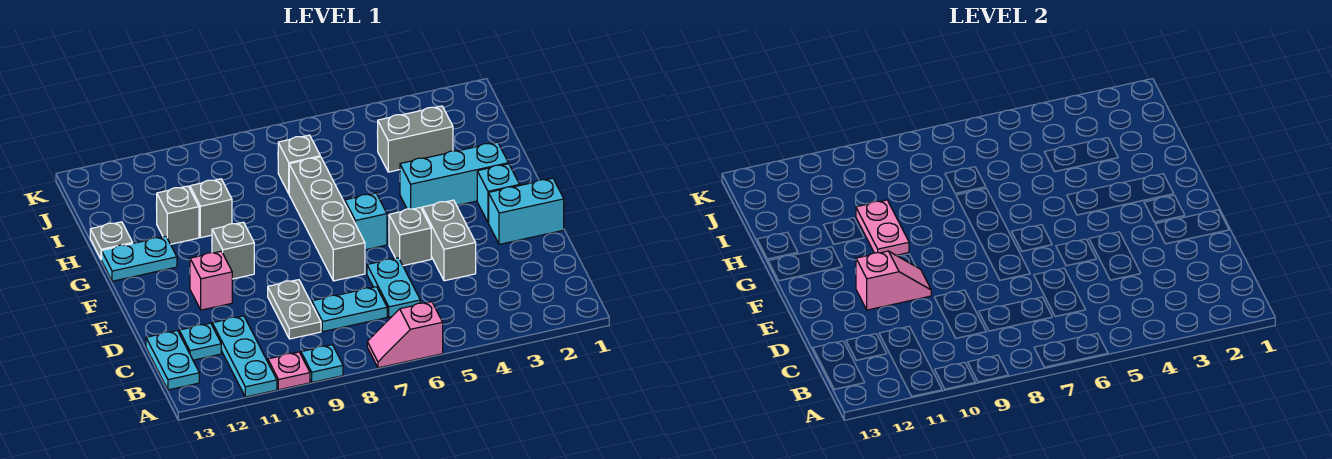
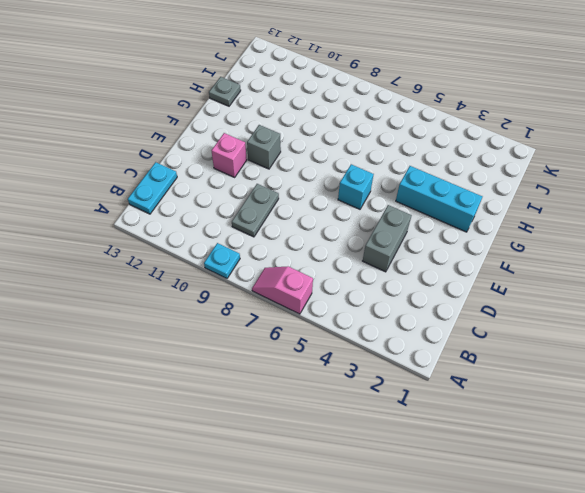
none -> pink plate A10 level 1
none -> cyan plate A11:C11 level 1
none -> cyan plate C6:D6 level 1

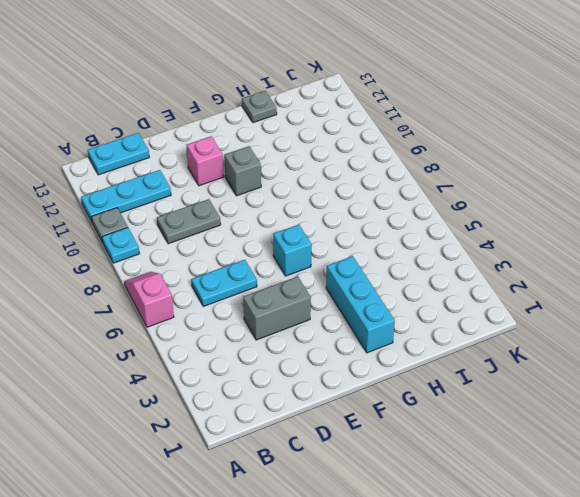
grey plate A10 level 1 -> pink plate A10 level 1
none -> cyan plate C7:C8 level 1
none -> cyan plate C12 level 1
none -> cyan brick E1:E2 level 1

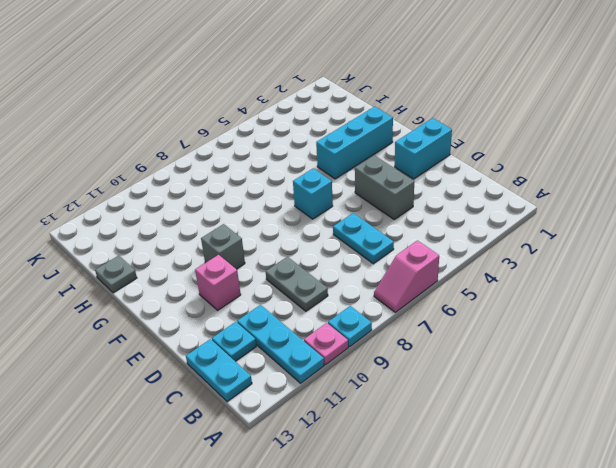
none -> cyan plate C7:C8 level 1
none -> grey brick E5 level 1
none -> grey brick E7:H7 level 1

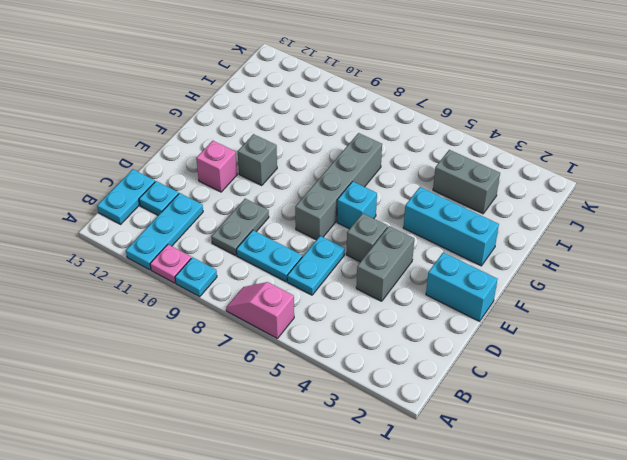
none -> cyan brick F2 level 1
none -> cyan plate G12:G13 level 1
none -> grey brick H10 level 1

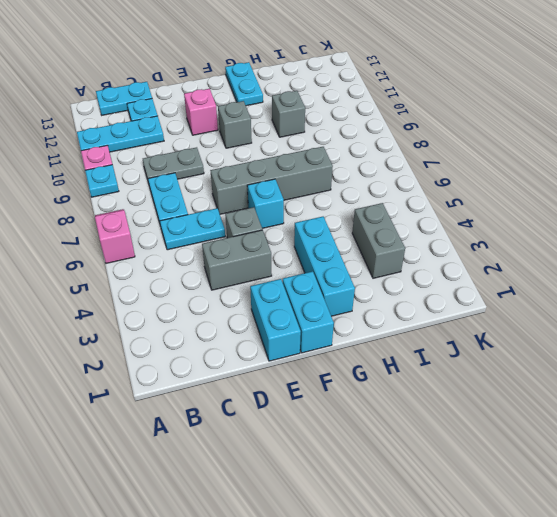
cyan brick F1:F2 level 1 -> cyan brick F2 level 1
none -> grey brick H11 level 1
none -> grey plate H13 level 1
none -> grey brick I7 level 1

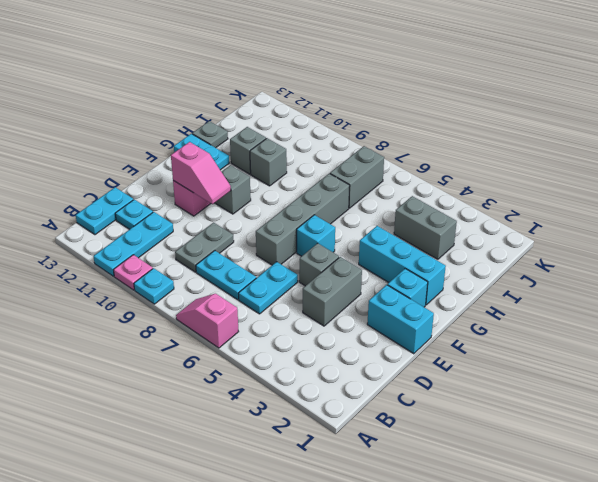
grey brick I7:J7 level 1 -> grey brick I7 level 1
none -> pink plate G10:H10 level 2

